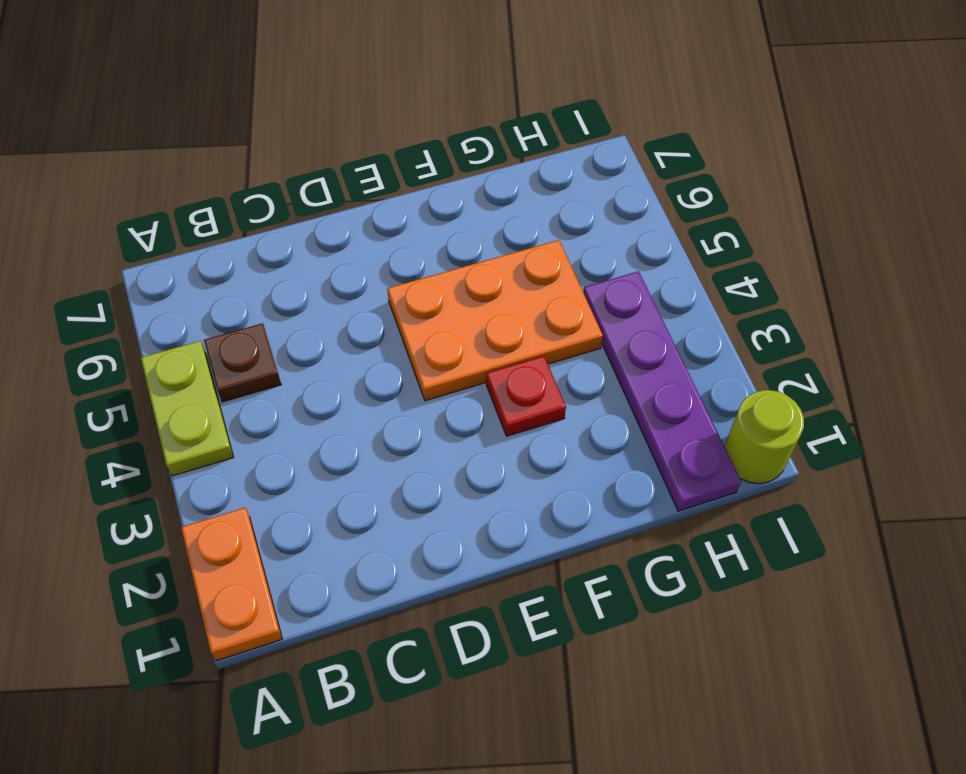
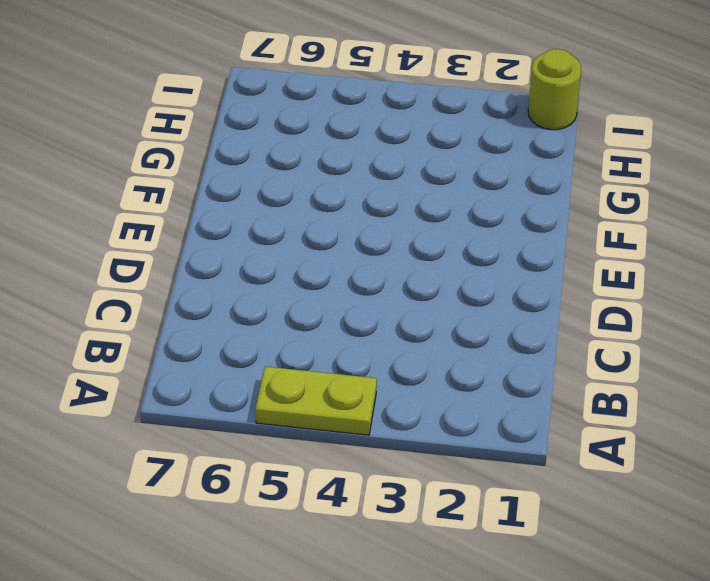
none -> orange plate A1:A2 level 1
none -> brown plate B5 level 1

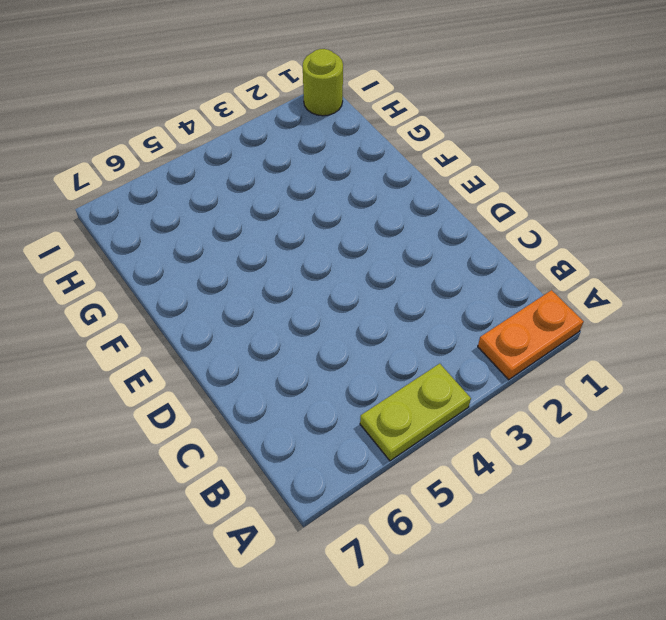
none -> brown plate B5 level 1
none -> orange plate E4:G5 level 1

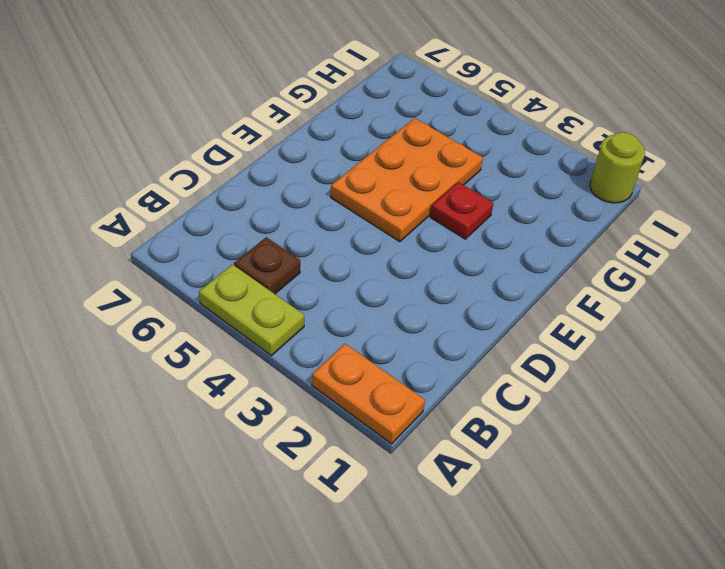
none -> purple plate H1:H4 level 1

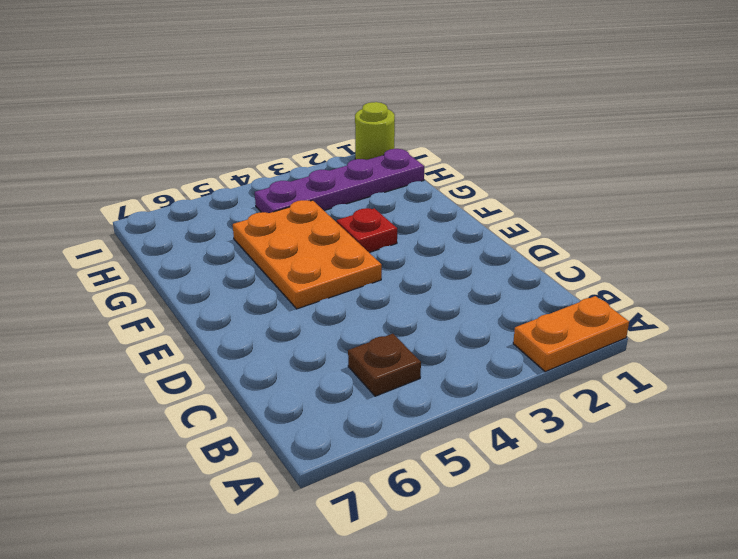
none -> lime plate A4:A5 level 1

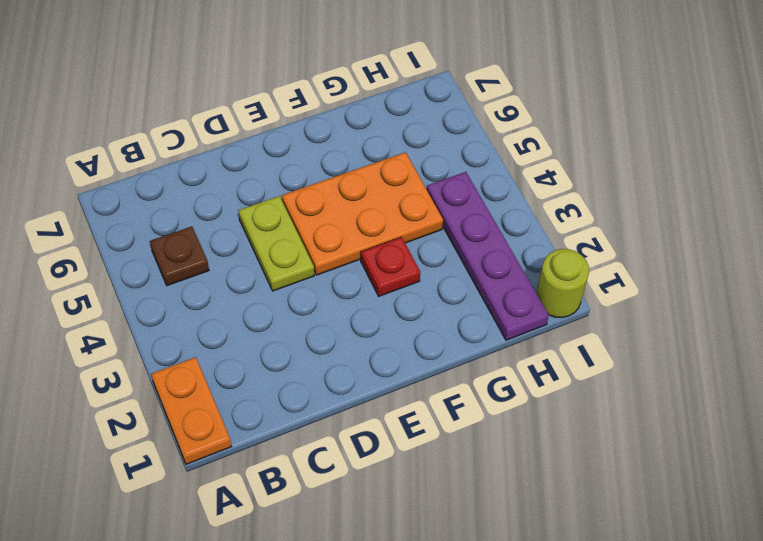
lime plate D4:D5 level 1 -> lime plate A4:A5 level 1

